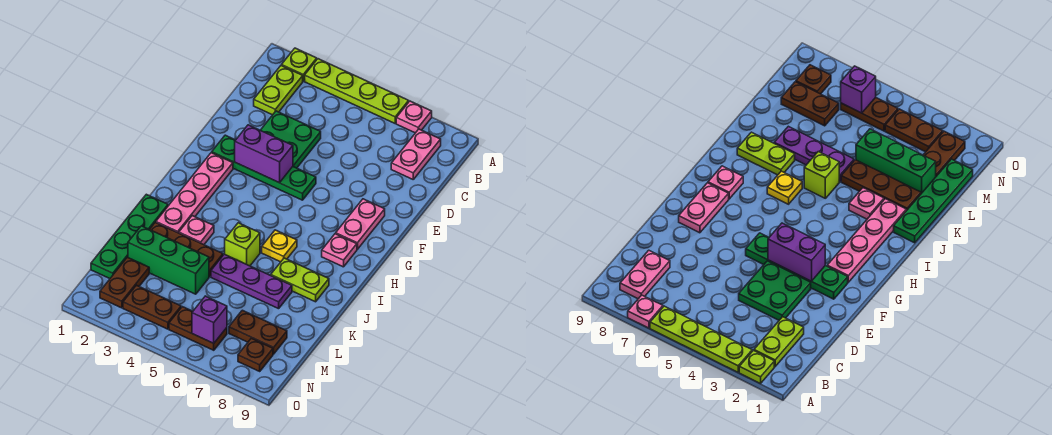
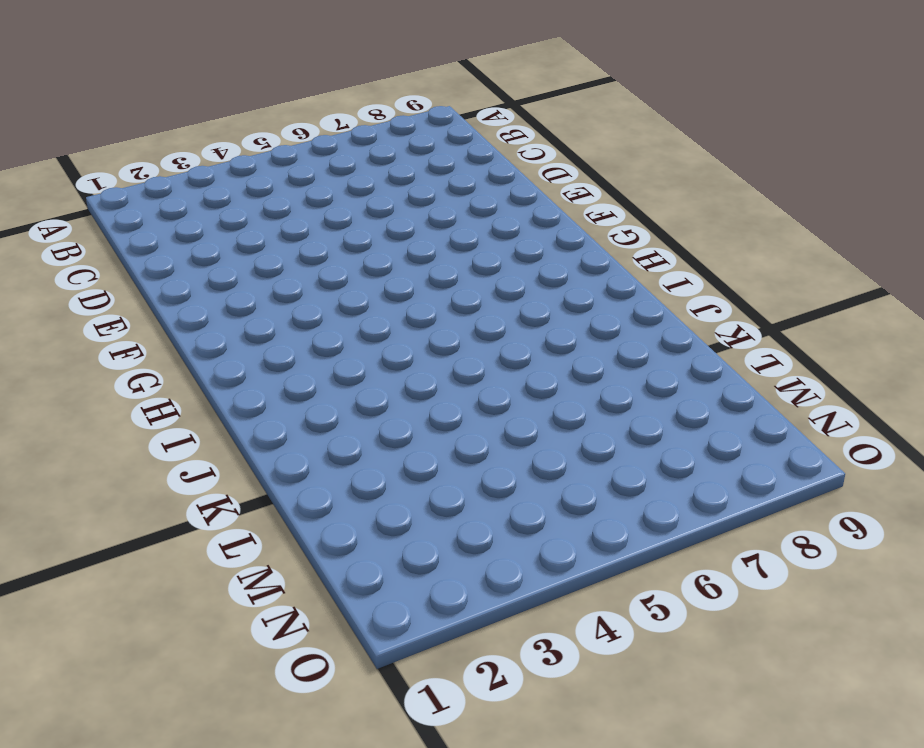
none -> lime plate A2 level 1
none -> lime plate A3:A6 level 1
none -> pink plate A7 level 1

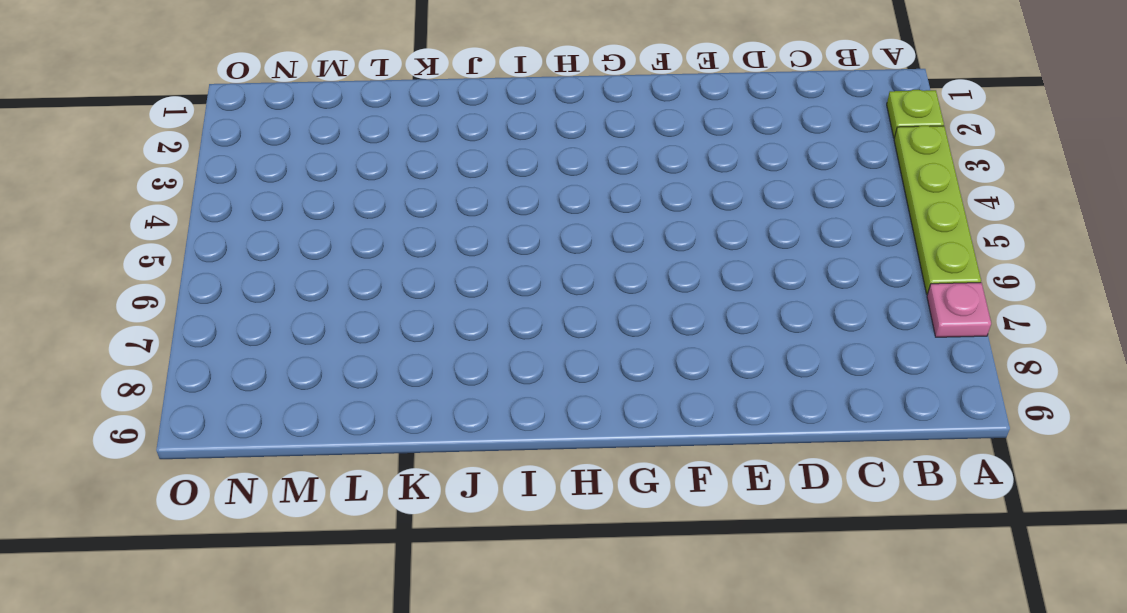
none -> lime plate B2:C2 level 1
none -> pink plate B8:C8 level 1
none -> green plate D3:E4 level 1

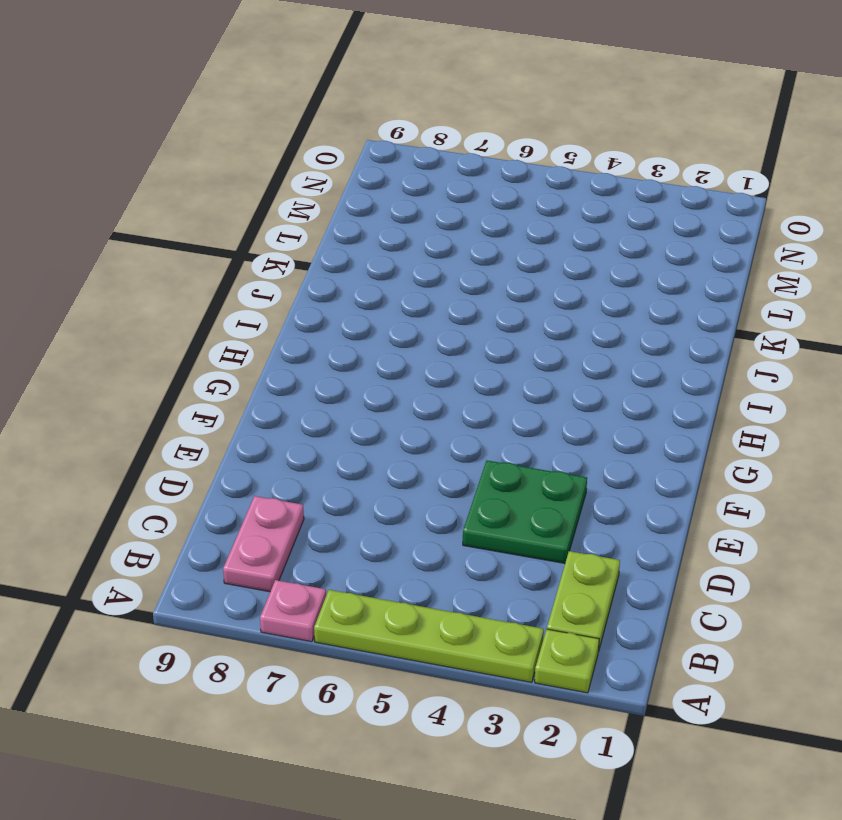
none -> green plate F2:F5 level 1
none -> pink plate F8:G8 level 1
none -> pink plate G2:J2 level 1

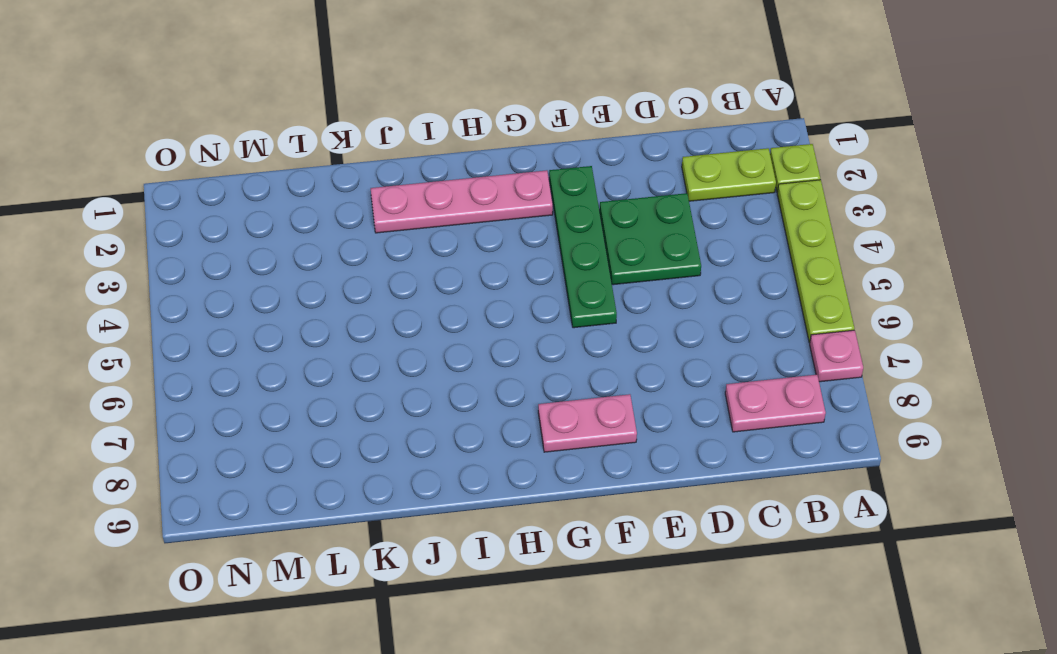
none -> pink plate H8 level 1
none -> yellow plate I6 level 1
none -> green plate J1:M1 level 1

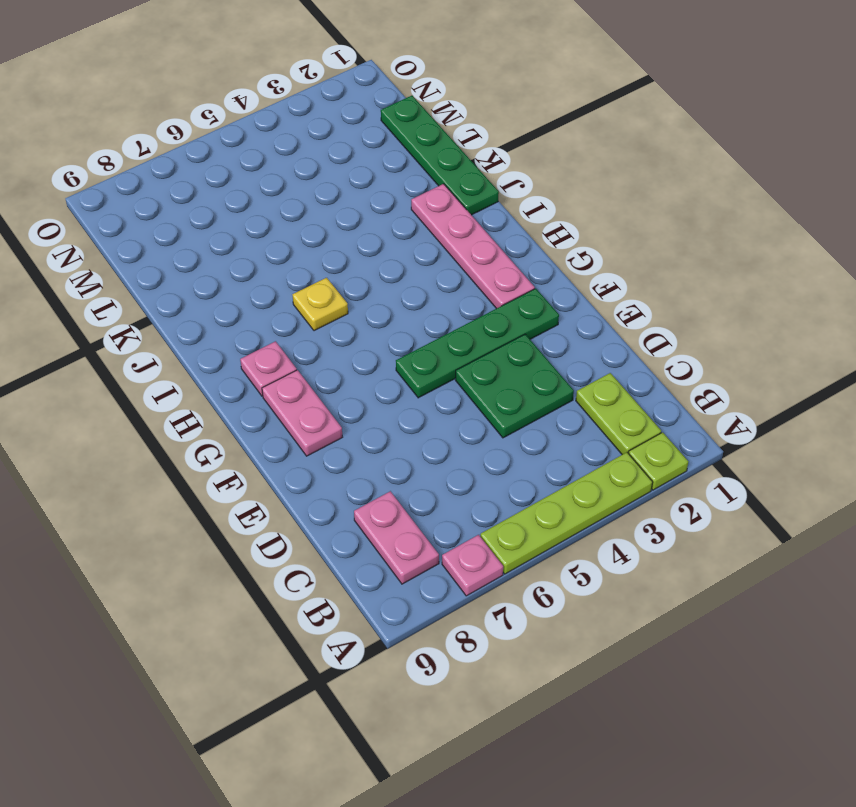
none -> pink plate J3 level 1
none -> lime brick J5 level 1
none -> lime plate J7:J8 level 1

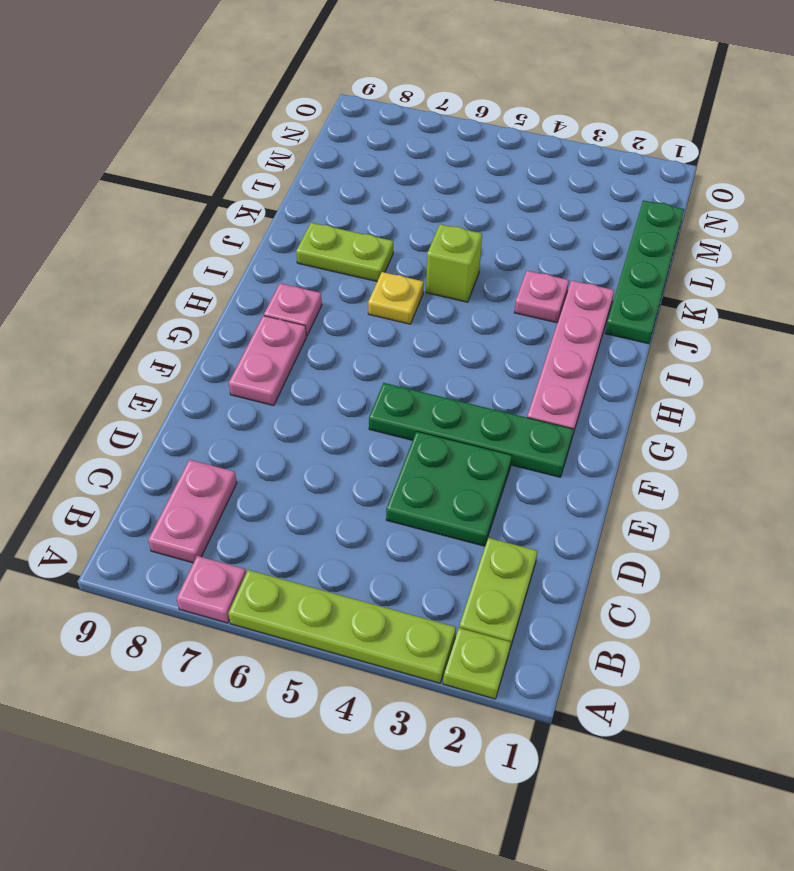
none -> brown plate K2:K4 level 1
none -> purple plate K5:K7 level 1
none -> green brick L2:L4 level 1

